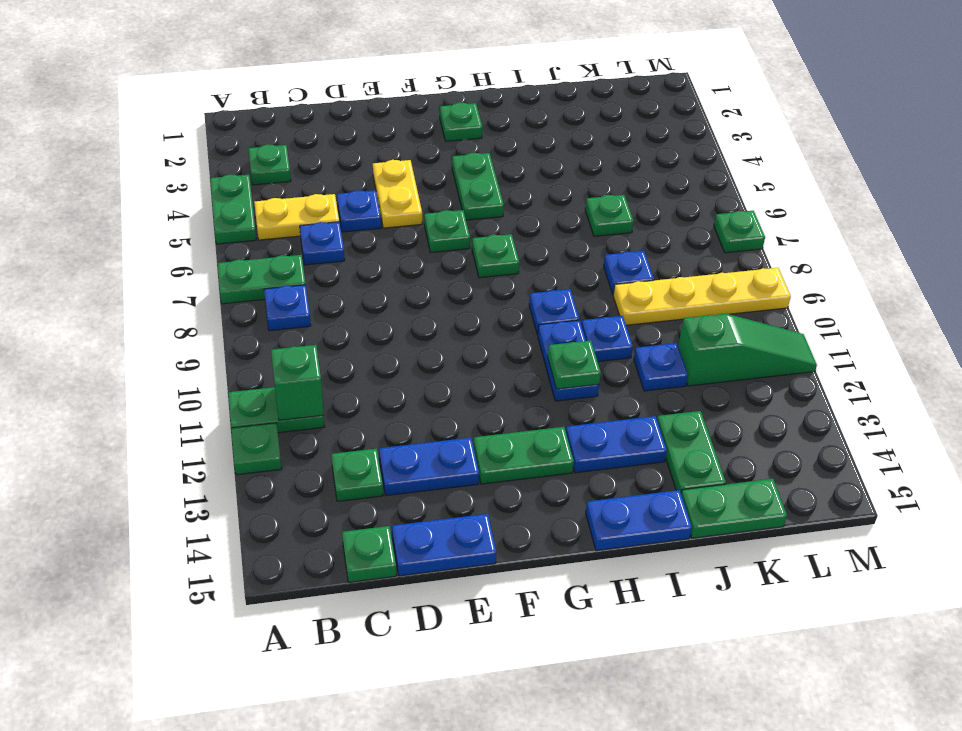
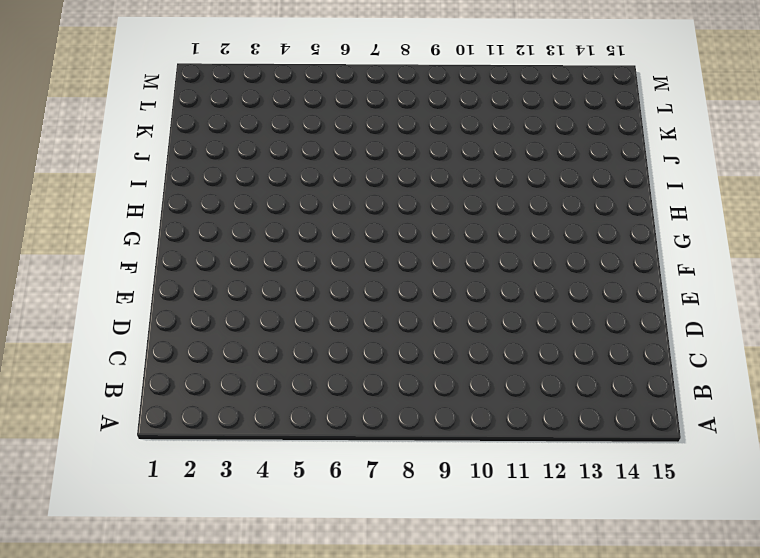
none -> green plate A4:A5 level 1
none -> green plate A7:B7 level 1
none -> green plate A11:B11 level 1
none -> green plate A12 level 1

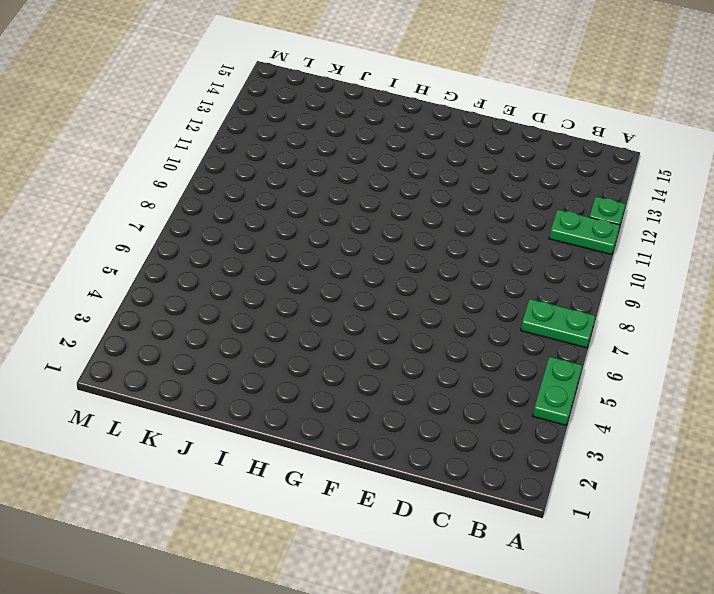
none -> green plate B3 level 1
none -> yellow plate B5:C5 level 1
none -> blue plate B8 level 1
none -> blue plate C6 level 1

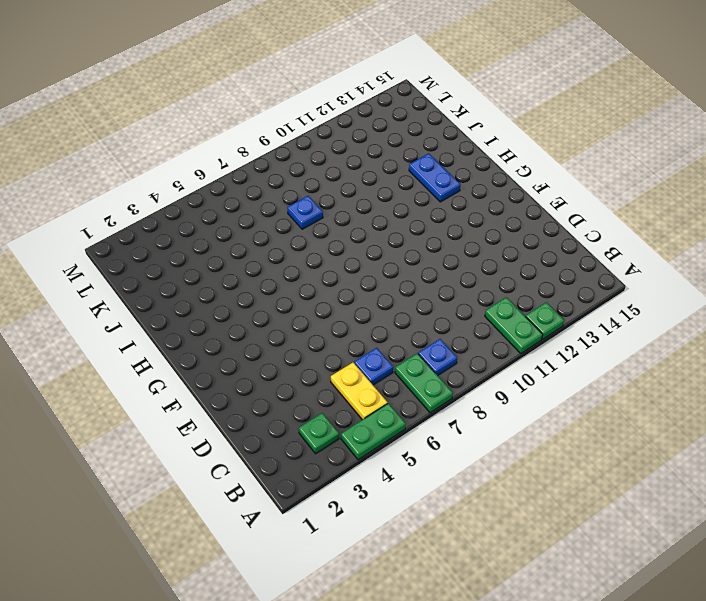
none -> green plate C13 level 1
none -> green plate C15 level 1
none -> blue plate D5 level 1
none -> blue plate D13:E13 level 1

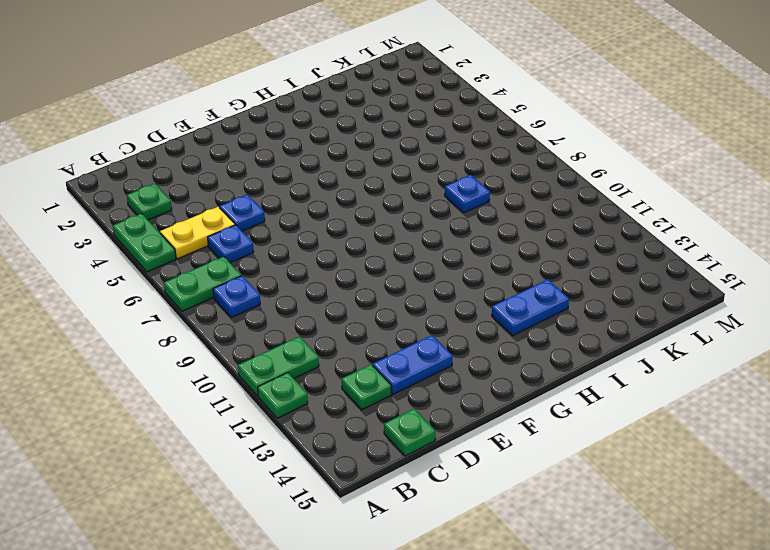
none -> blue plate D15:E15 level 1
none -> yellow plate E4:E5 level 1
none -> green plate F6 level 1
none -> green plate F13:G13 level 1

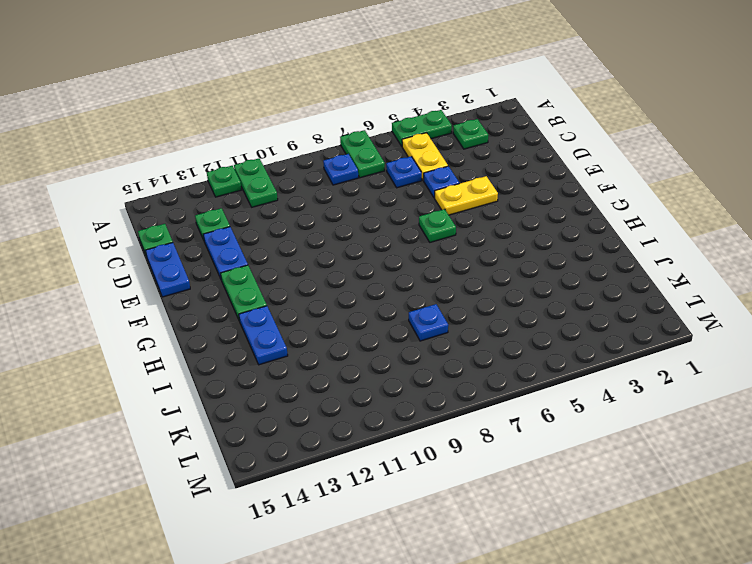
none -> green plate G2 level 1
none -> green plate G4:G5 level 1
none -> green plate G7 level 1
none -> blue plate H9 level 1

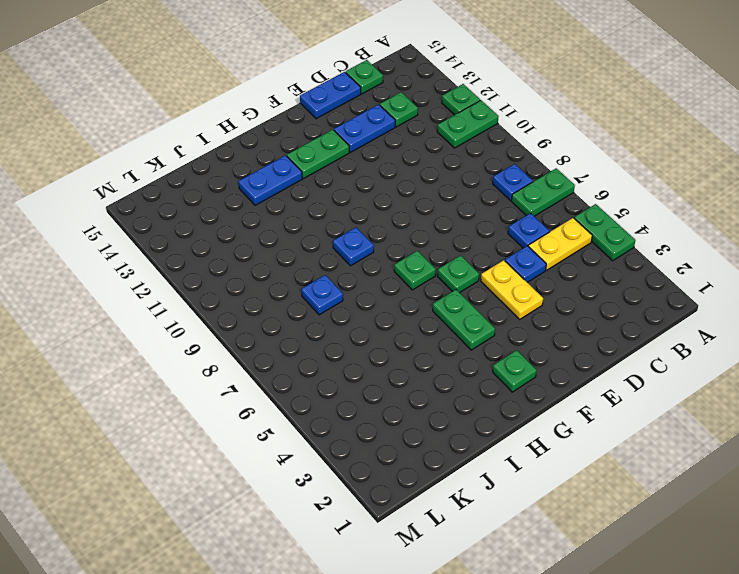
none -> green plate B3 level 1
none -> blue plate H10:H11 level 1
none -> blue plate H15:I15 level 1
none -> blue plate I10 level 1

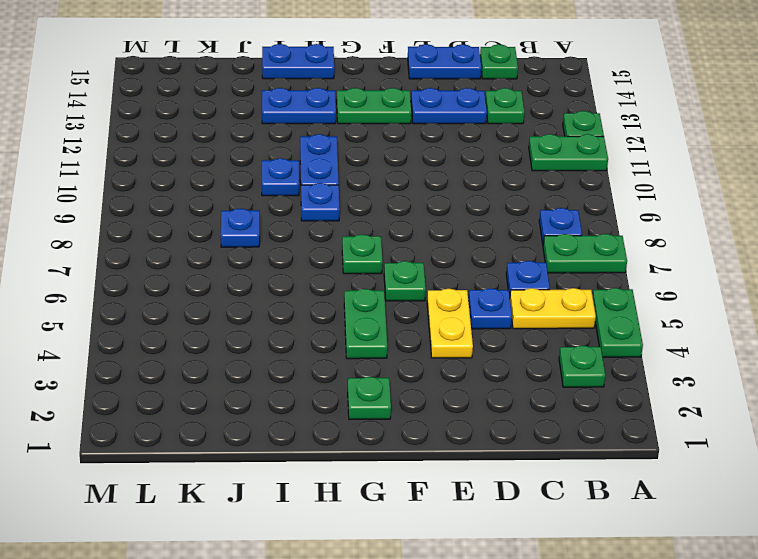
none -> green plate J6 level 1
none -> yellow plate J9:M9 level 1
none -> blue plate J11 level 1
none -> green plate J13:J14 level 1

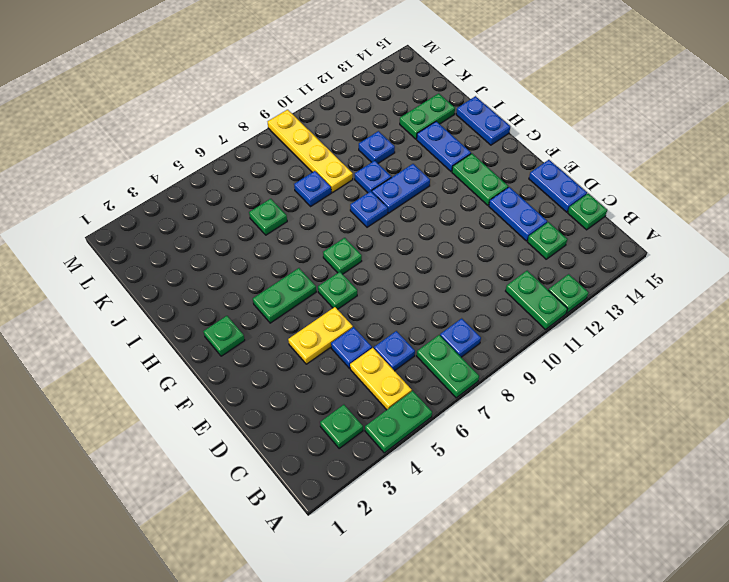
none -> green plate J15:K15 level 1
none -> green slope K11:M11 level 1 top K
none -> green plate M7 level 1
none -> green brick B11 level 2

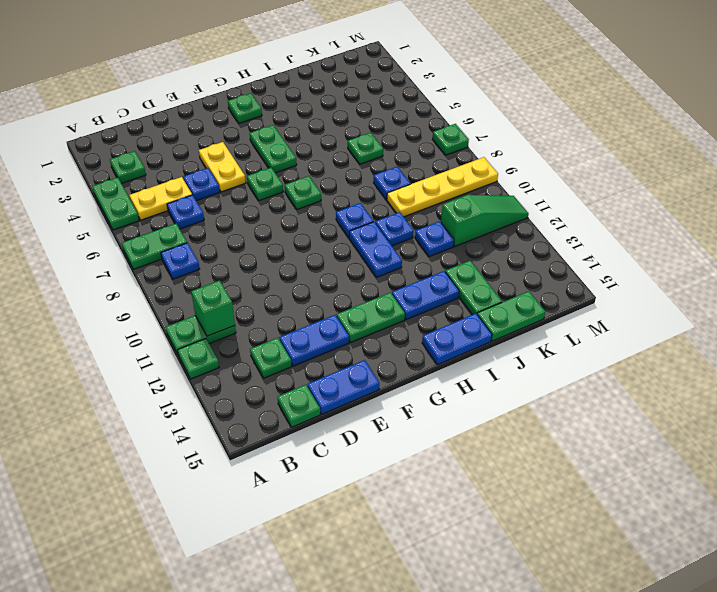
none -> green plate H11 level 2

